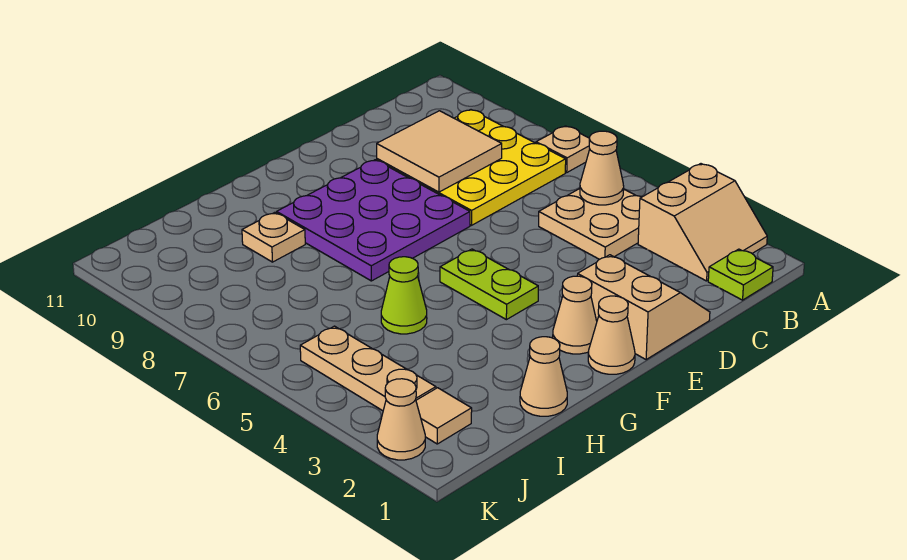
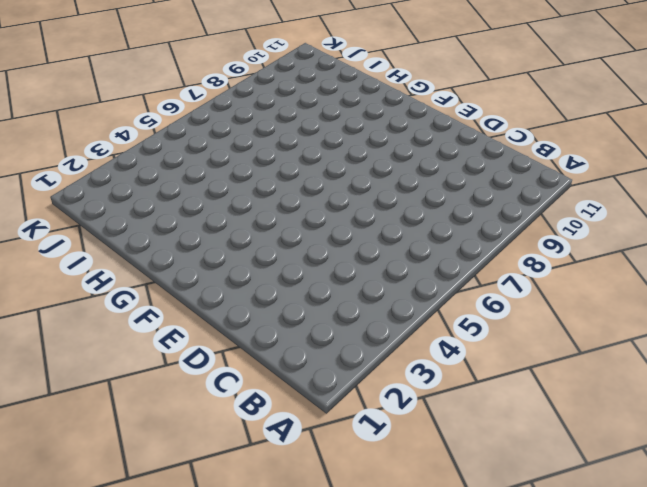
none -> tan slope A2:B3 level 1 top 3
none -> tan plate A7 level 1
none -> lime plate B1 level 1

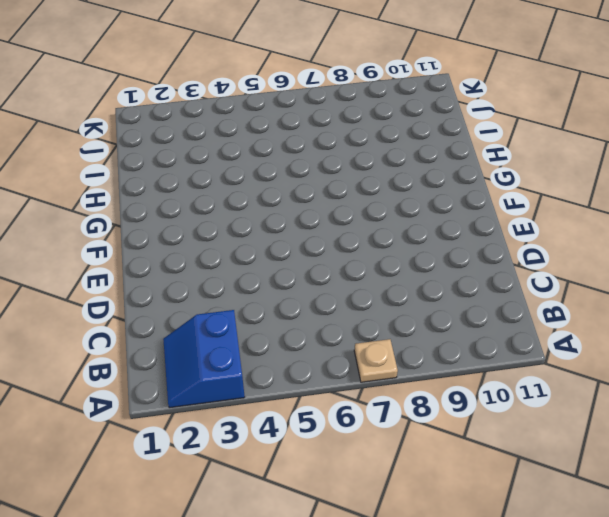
blue slope A2:B3 level 1 top 3 -> tan slope A2:B3 level 1 top 3
none -> lime plate B1 level 1
none -> tan plate B4:C5 level 1
none -> yellow plate B7:D9 level 1

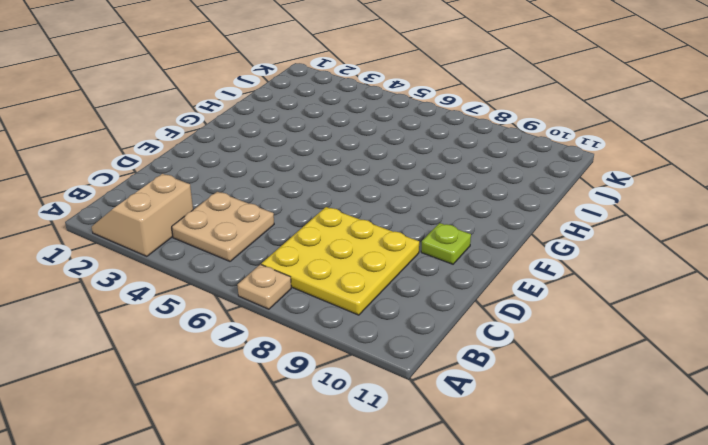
lime plate E10 level 1 -> lime plate B1 level 1
none -> tan slope D1:E2 level 1 top E
none -> purple plate E7:G9 level 1
none -> tan cone F1 level 1

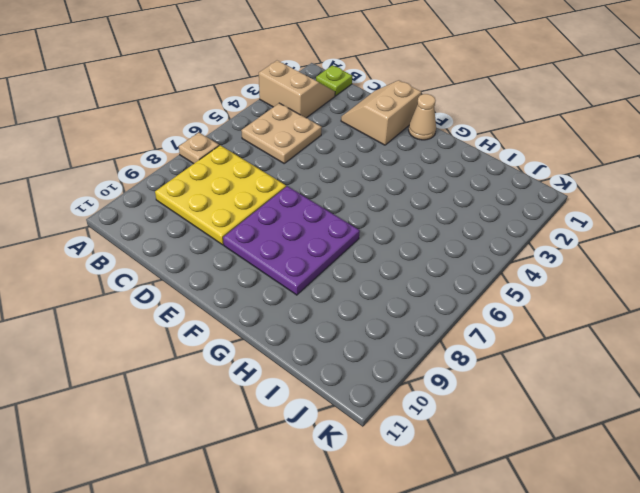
none -> tan cone F2 level 1
none -> lime plate F4:F5 level 1
none -> tan cone H1 level 1

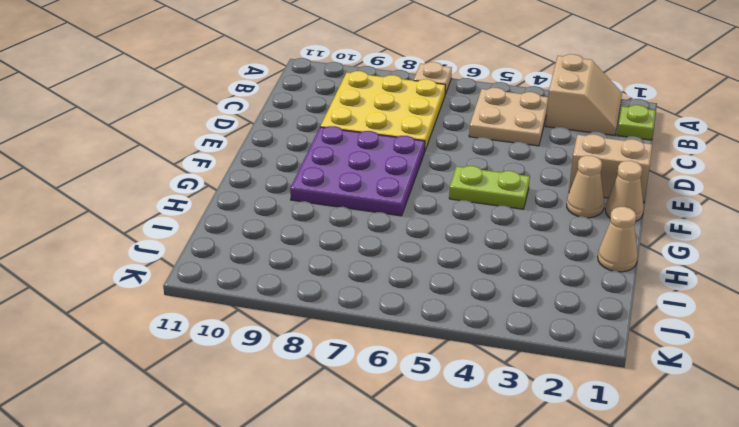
none -> lime cone H5 level 1
none -> tan plate H9 level 1
none -> tan tile J2 level 1

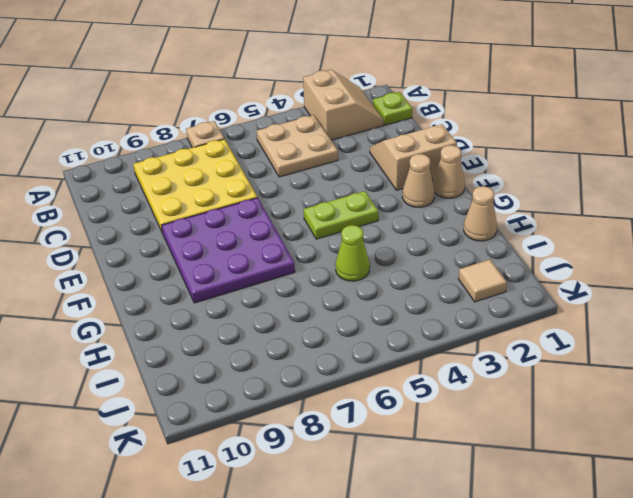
none -> tan plate H9 level 1
none -> tan plate J3:J5 level 1
none -> tan cone K2 level 1

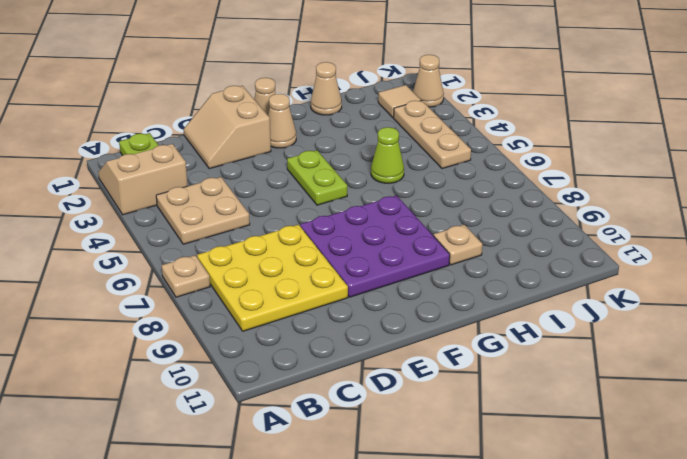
none -> tan cone B5 level 2
none -> tan tile C8:D9 level 2

